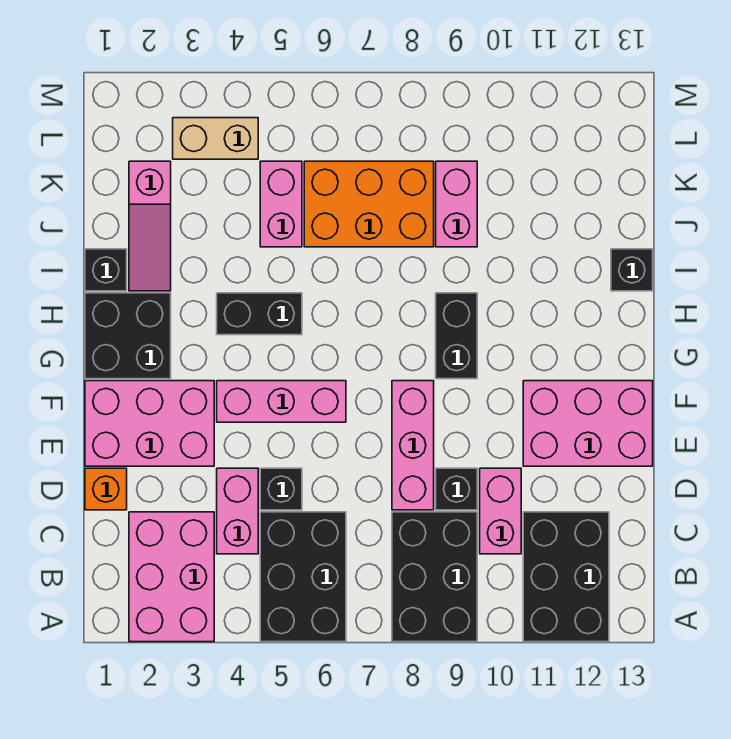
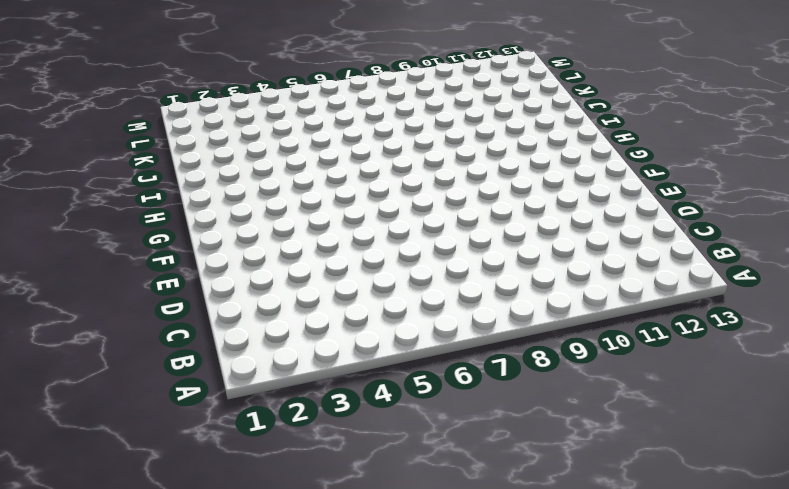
none -> pink brick A2:C3 level 1
none -> black brick A5:C6 level 1
none -> black brick A8:C9 level 1

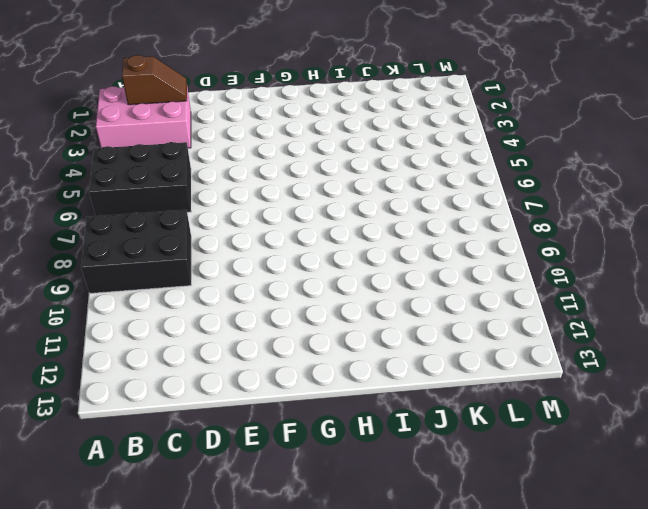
brown slope B2:C2 level 2 top B -> none
none -> black brick A11:C12 level 1
none -> pink brick C4:D4 level 1
none -> pink brick C10:D10 level 1

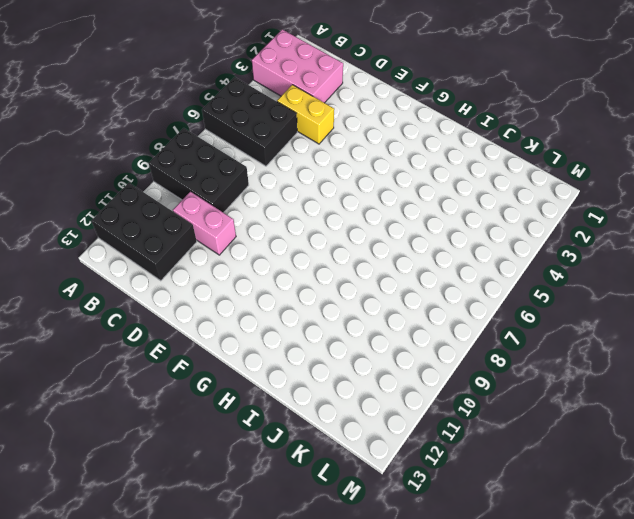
yellow brick C4:D4 level 1 -> pink brick C4:D4 level 1
none -> orange brick D1 level 1
none -> black brick D5 level 1
none -> pink brick D8:F8 level 1

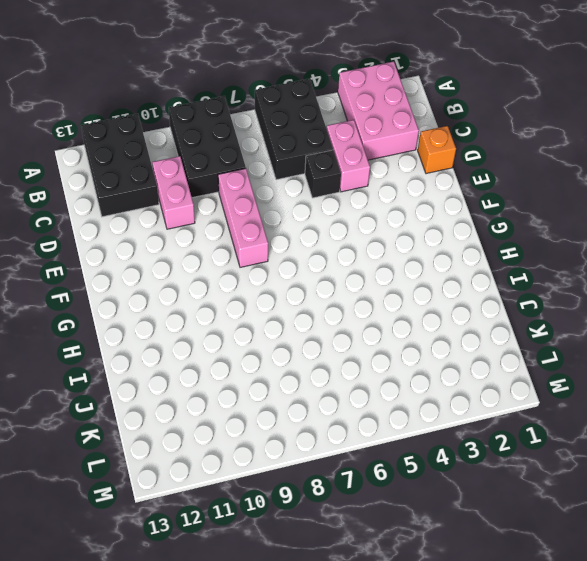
none -> black brick D9 level 1
none -> pink brick E1:F3 level 1
none -> pink brick E11:F13 level 1

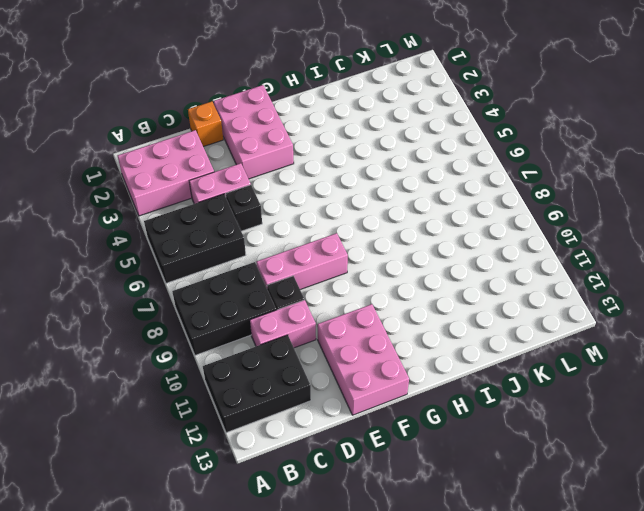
none -> pink brick F4:F6 level 1
none -> black brick G1:H2 level 1
none -> black brick G9:H9 level 1

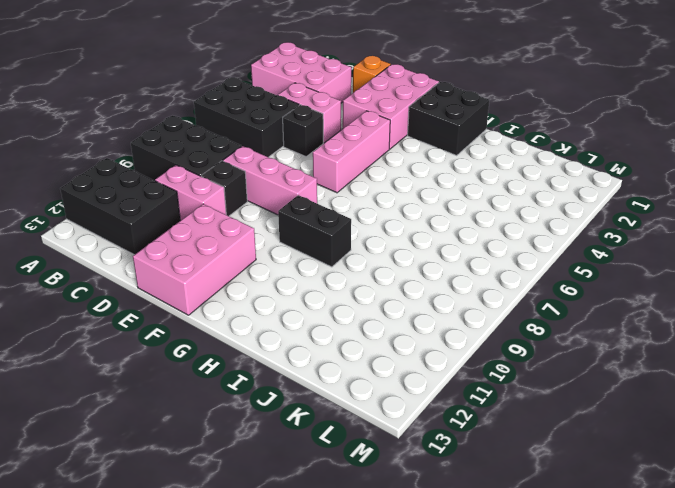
none -> black brick H4:H5 level 1
none -> black brick I1 level 1
none -> pink slope I2:K2 level 1 top K

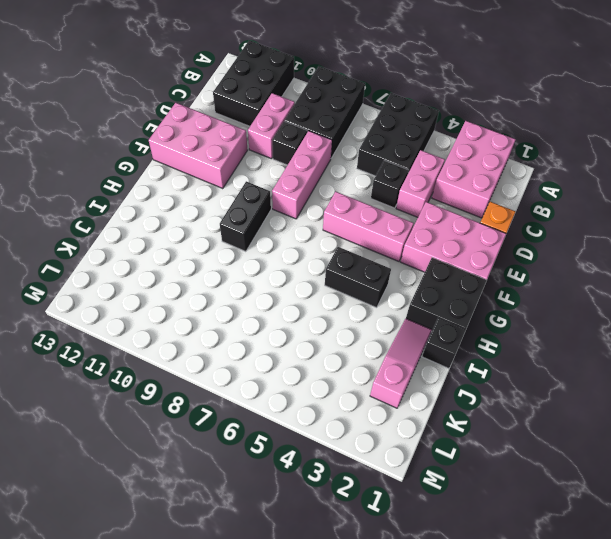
none -> black brick I13 level 1
none -> pink brick J5:K5 level 1
none -> orange brick J6:K8 level 1

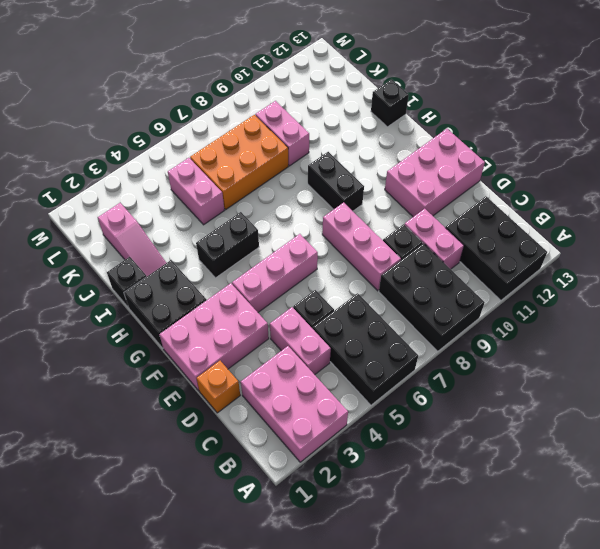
none -> tan brick L3:L4 level 1

